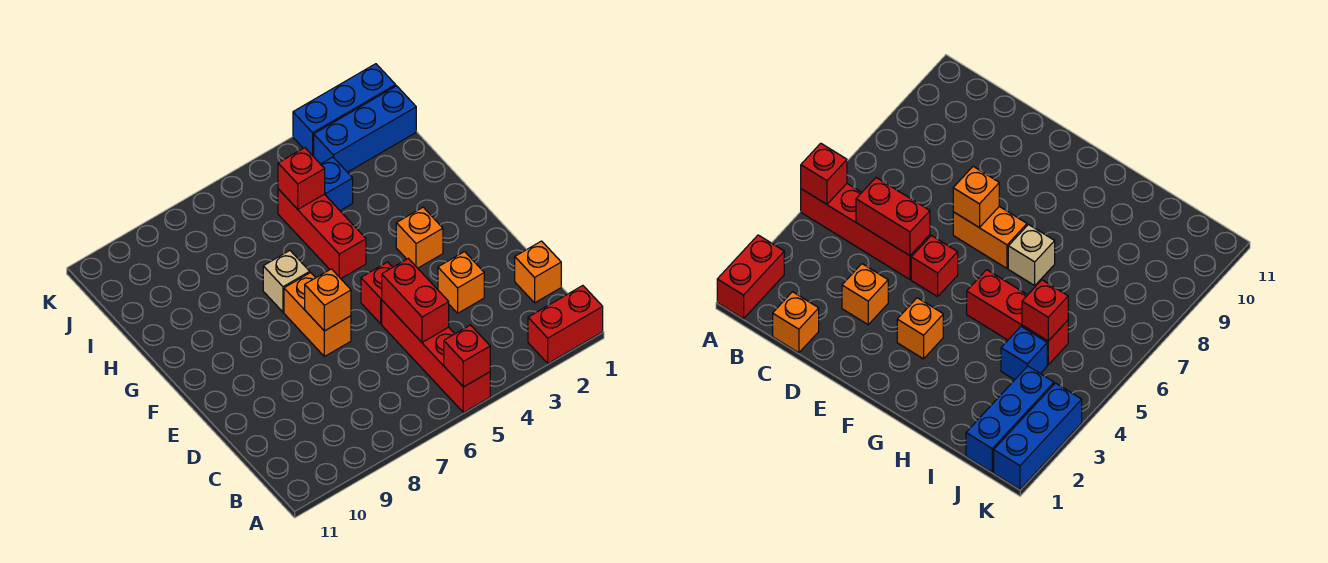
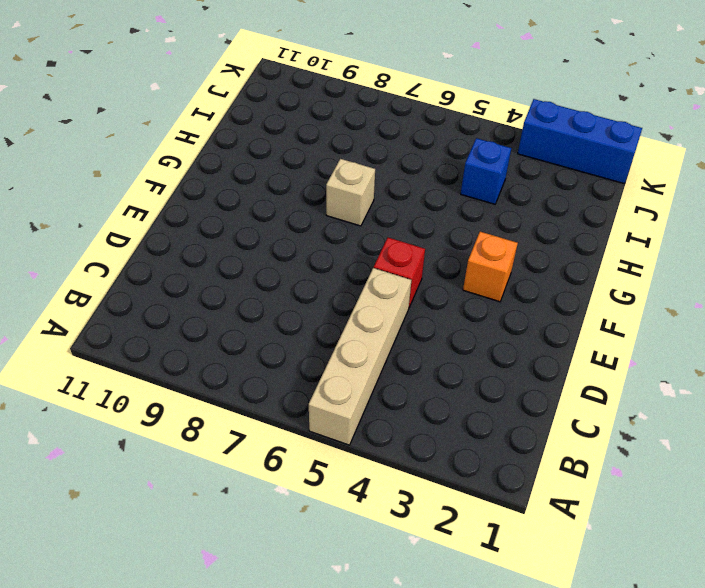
tan brick A5:D5 level 1 -> red brick A5:D5 level 1
none -> red brick A1:A2 level 1
none -> orange brick C1 level 1
none -> orange brick D3 level 1

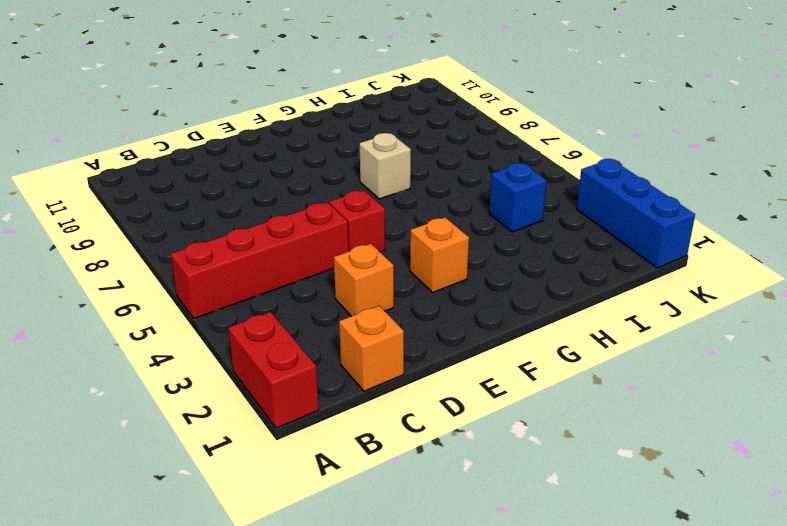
none -> orange brick E7:F7 level 1
none -> red brick G5:I5 level 1
none -> blue brick J1:J3 level 1

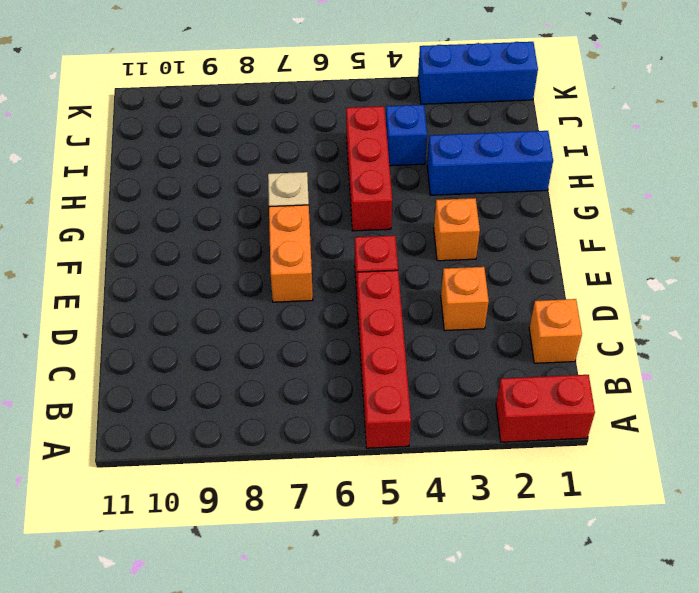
blue brick H1:H3 level 1 -> blue brick J1:J3 level 1
none -> red brick A5 level 2
none -> red brick C5:D5 level 2
none -> orange brick E7 level 2

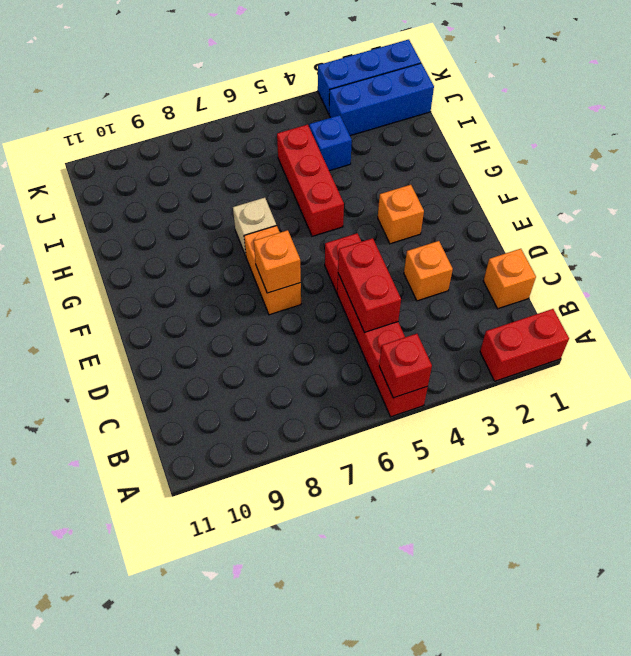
none -> red brick I5 level 2

